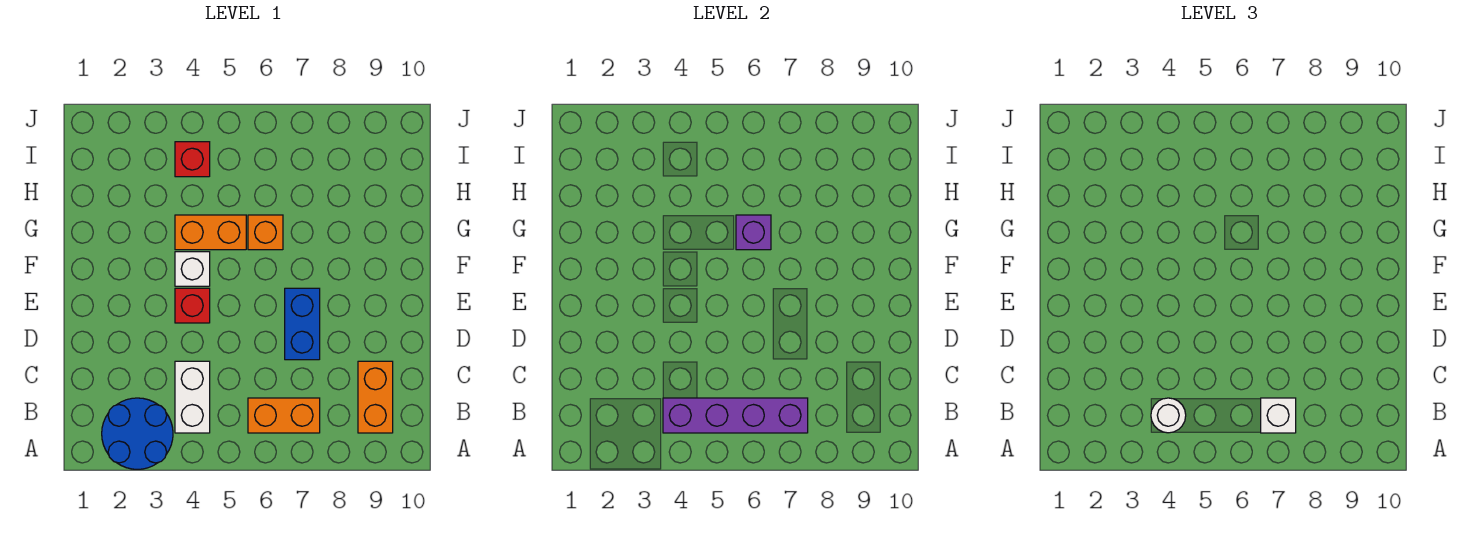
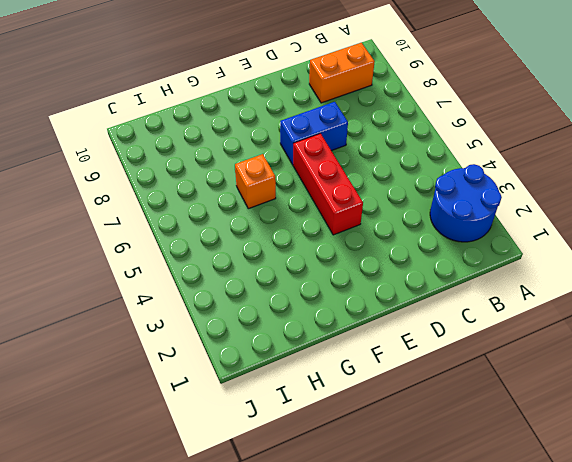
red brick E4:E6 level 1 -> red brick E4 level 1
none -> white brick B4:C4 level 1
none -> orange brick B6:B7 level 1
none -> white brick F4 level 1

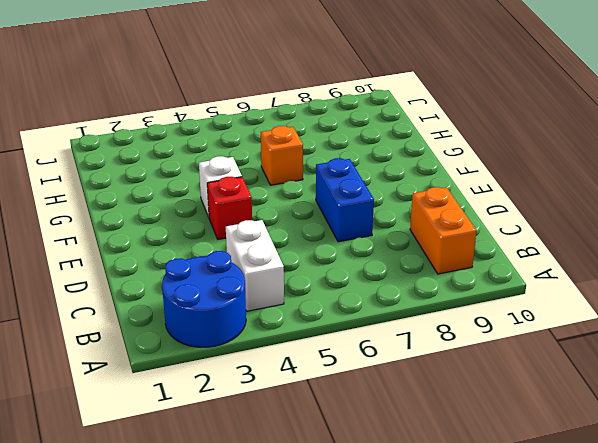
none -> orange brick B6:B7 level 1
none -> orange brick G4:G5 level 1
none -> red brick I4 level 1

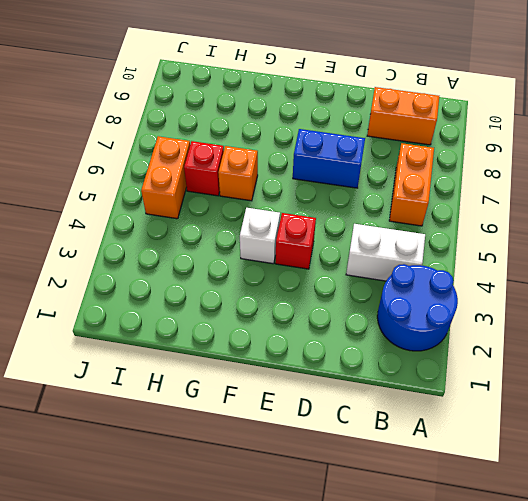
red brick H6 level 1 -> red brick I4 level 1
orange brick I5:I6 level 1 -> orange brick G4:G5 level 1
none -> purple brick B4:B7 level 2
none -> purple brick G6 level 2
none -> white round brick B4 level 3

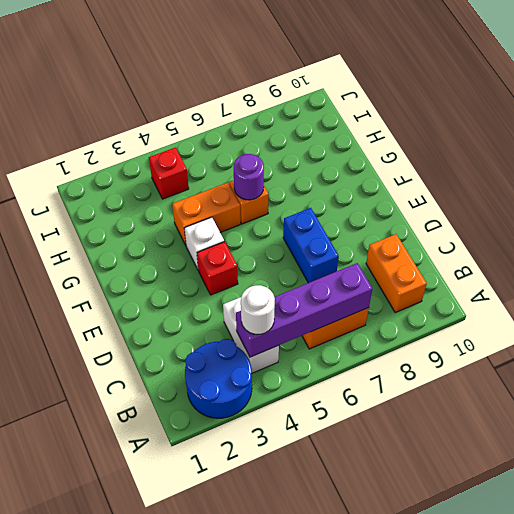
purple round brick G6 level 2 -> purple brick G6 level 2
none -> white brick B7 level 3

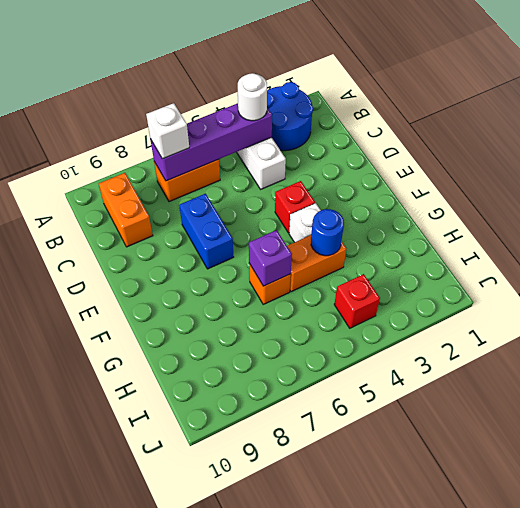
blue round brick G4 level 2 -> none

